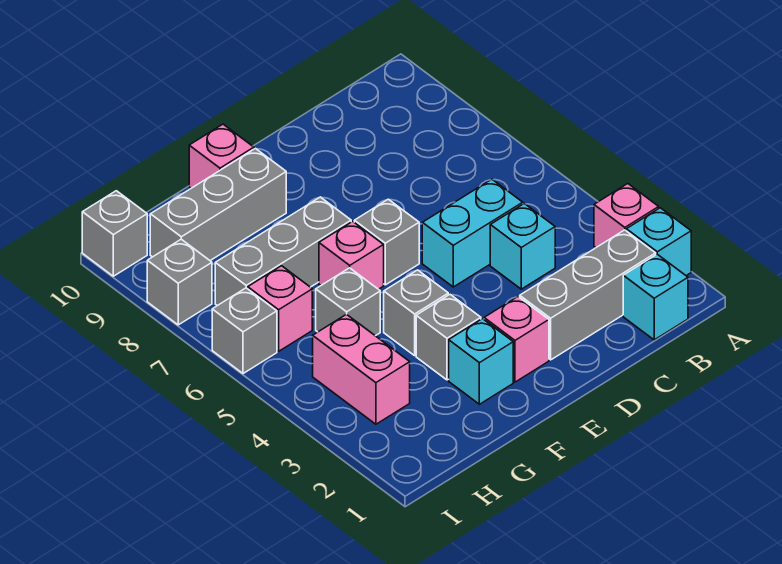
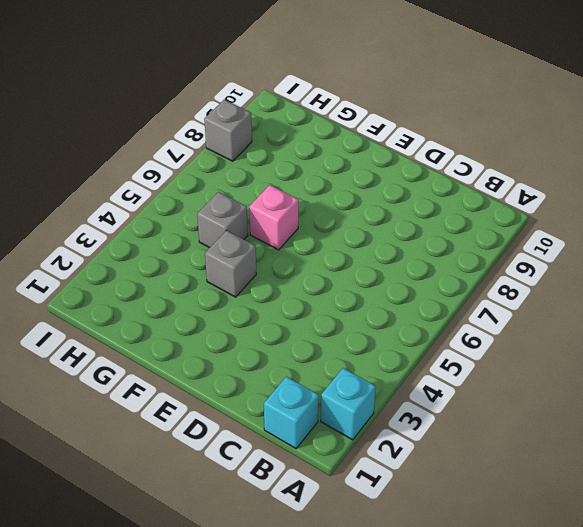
none -> pink brick A3 level 1
none -> grey brick B2:D2 level 1
none -> cyan brick C4 level 1

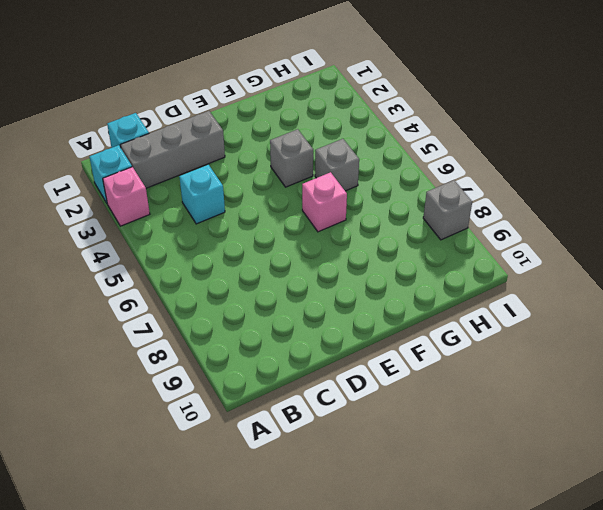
none -> cyan brick C5:D5 level 1
none -> pink brick E2 level 1
none -> grey brick E6 level 1

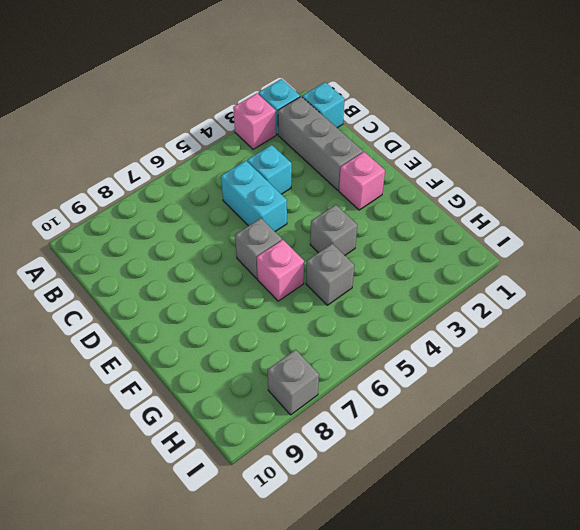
none -> cyan brick F2 level 1
none -> grey brick F3 level 1
none -> grey brick F7:H7 level 1

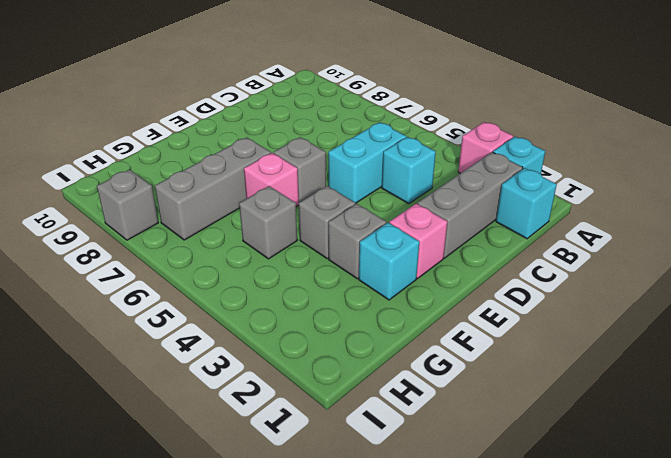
none -> grey brick F9:H9 level 1
none -> pink brick F10 level 1
none -> pink brick H3:H4 level 1

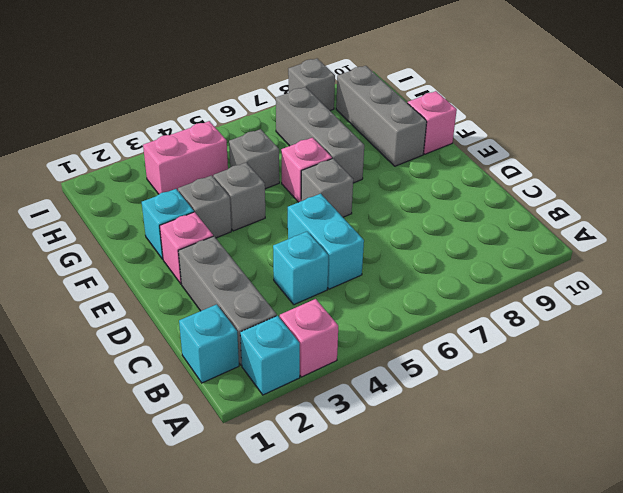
none -> pink brick H6 level 1
none -> grey brick I6 level 1
none -> grey brick I10 level 1

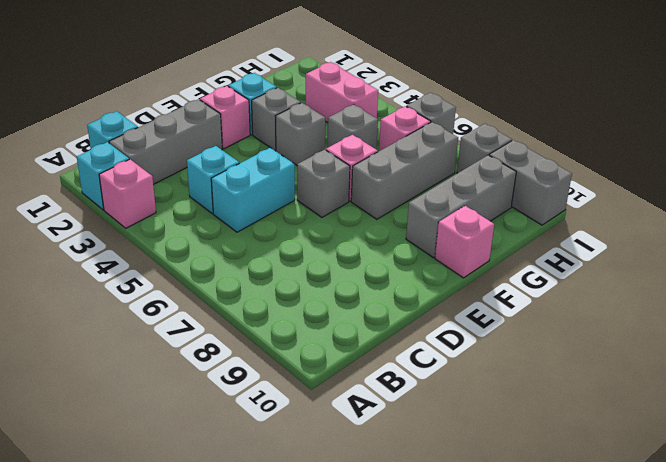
grey brick I9:I10 level 1 -> grey brick I10 level 1

